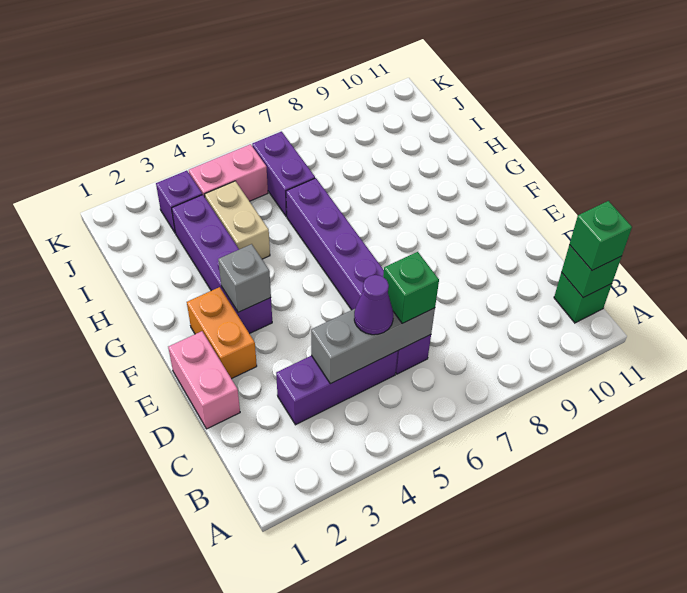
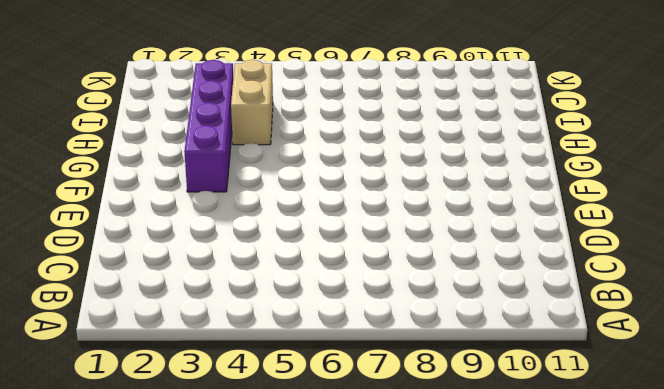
none -> green brick B11 level 1
none -> purple brick C3:C5 level 1
none -> purple brick C6:H6 level 1

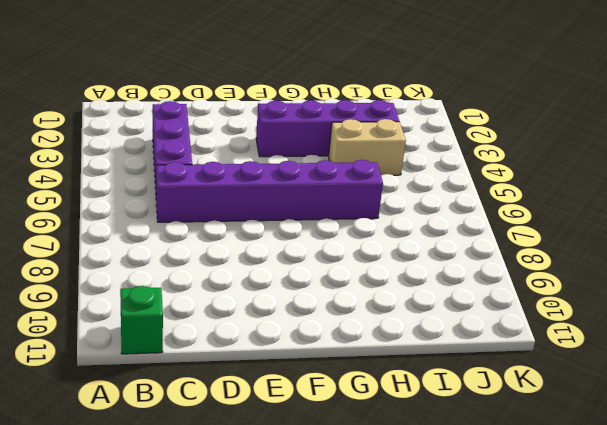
none -> pink brick D1:E1 level 1
none -> orange brick E2:F2 level 1
none -> purple brick I6:J6 level 1

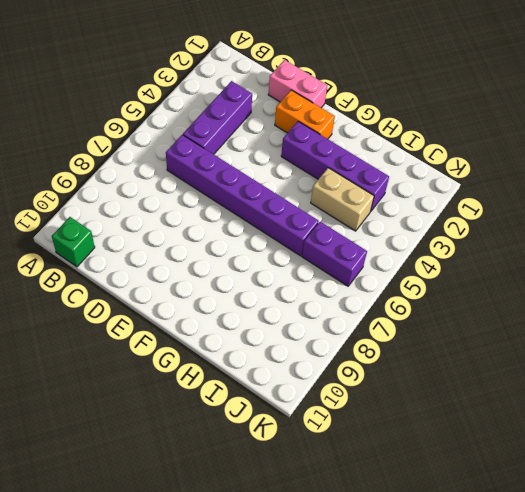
none -> purple brick J3 level 1
none -> pink brick J4:J5 level 1
none -> green brick B11 level 2

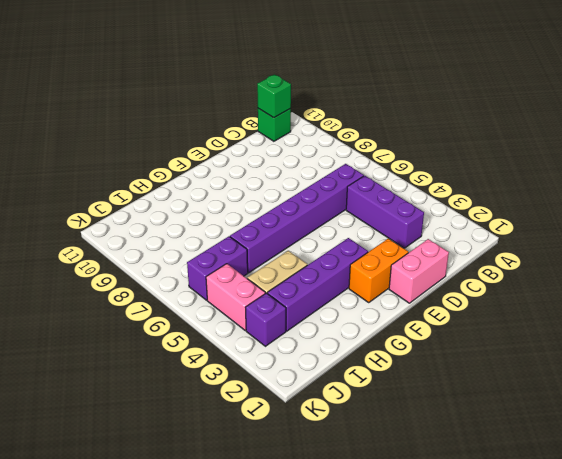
none -> grey brick C4:C6 level 2
none -> grey brick F3 level 2
none -> green brick B11 level 3

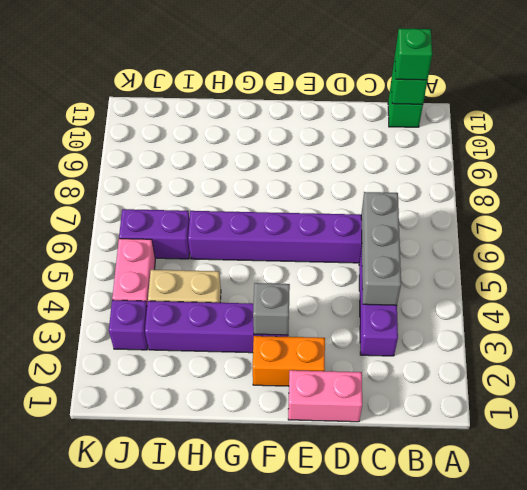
none -> purple cone C5 level 3
none -> green brick C6 level 3

